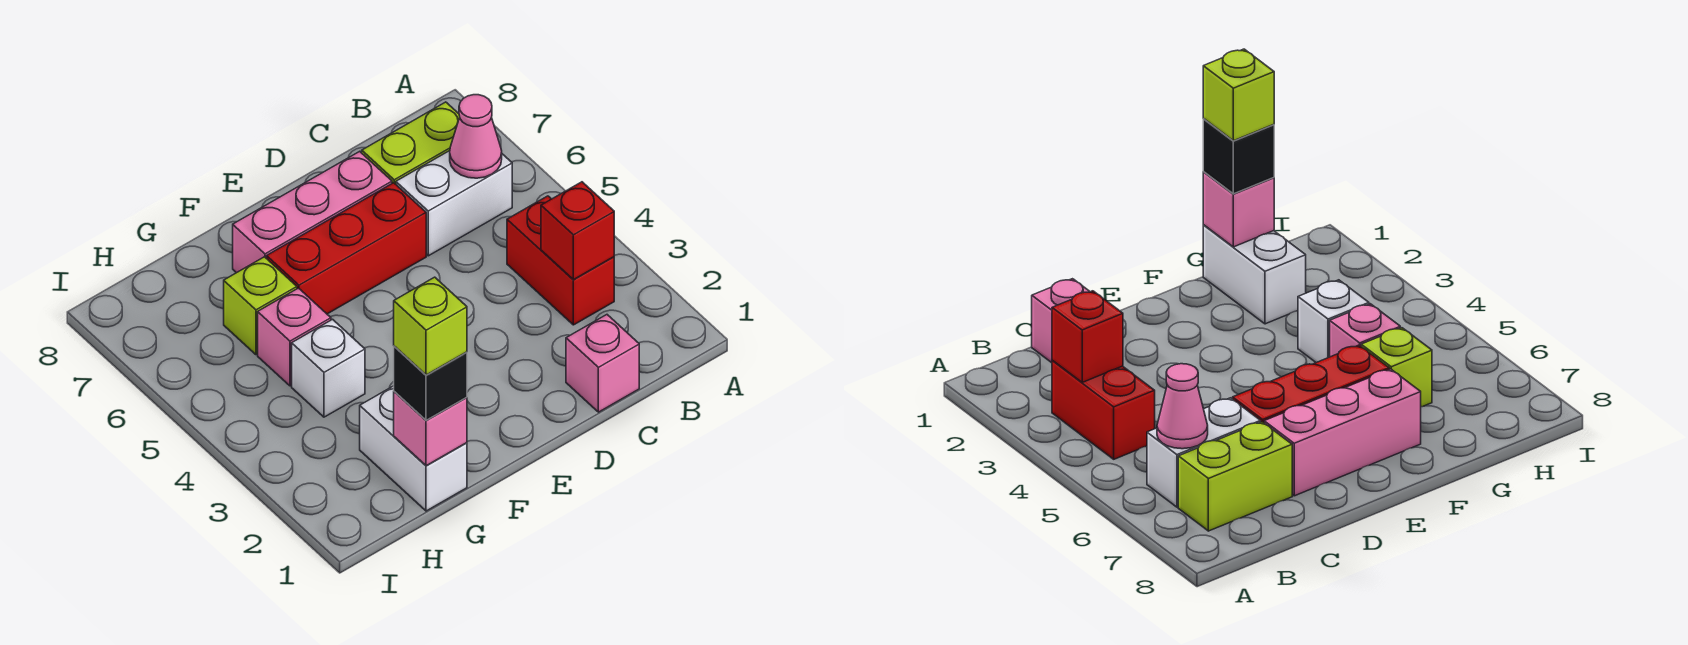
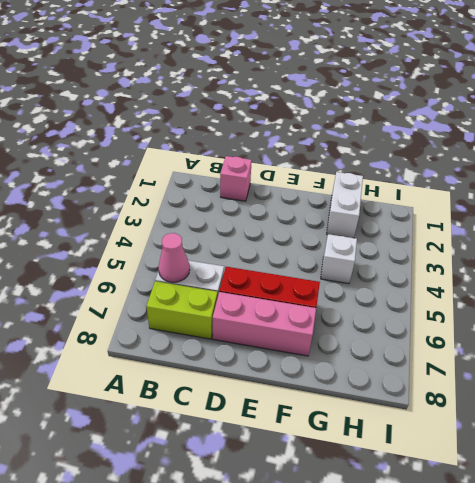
none -> red brick B3:B4 level 1
none -> pink brick G5 level 1
none -> lime brick G6 level 1

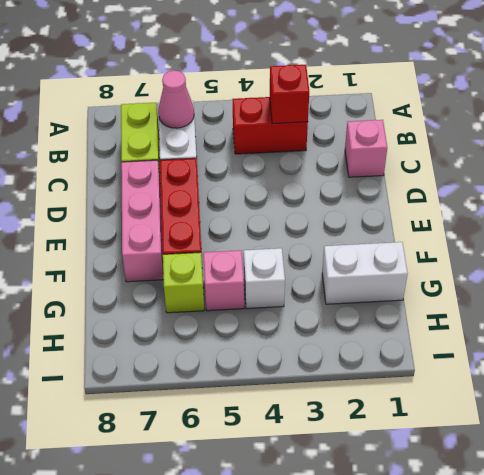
none -> pink brick G1 level 2
none -> black brick G1 level 3
none -> lime brick G1 level 4

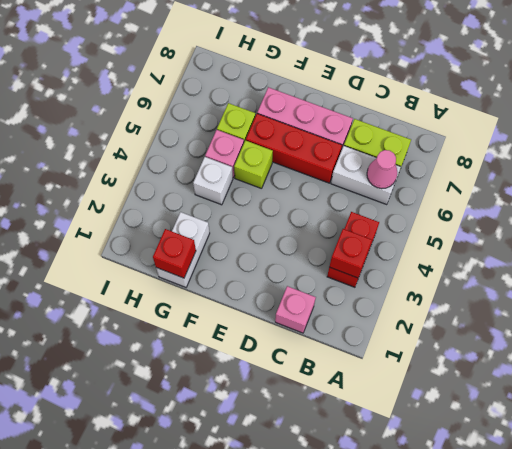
lime brick F5 level 1 -> lime brick G1 level 4
red brick G1 level 2 -> pink brick G1 level 2
none -> black brick G1 level 3

